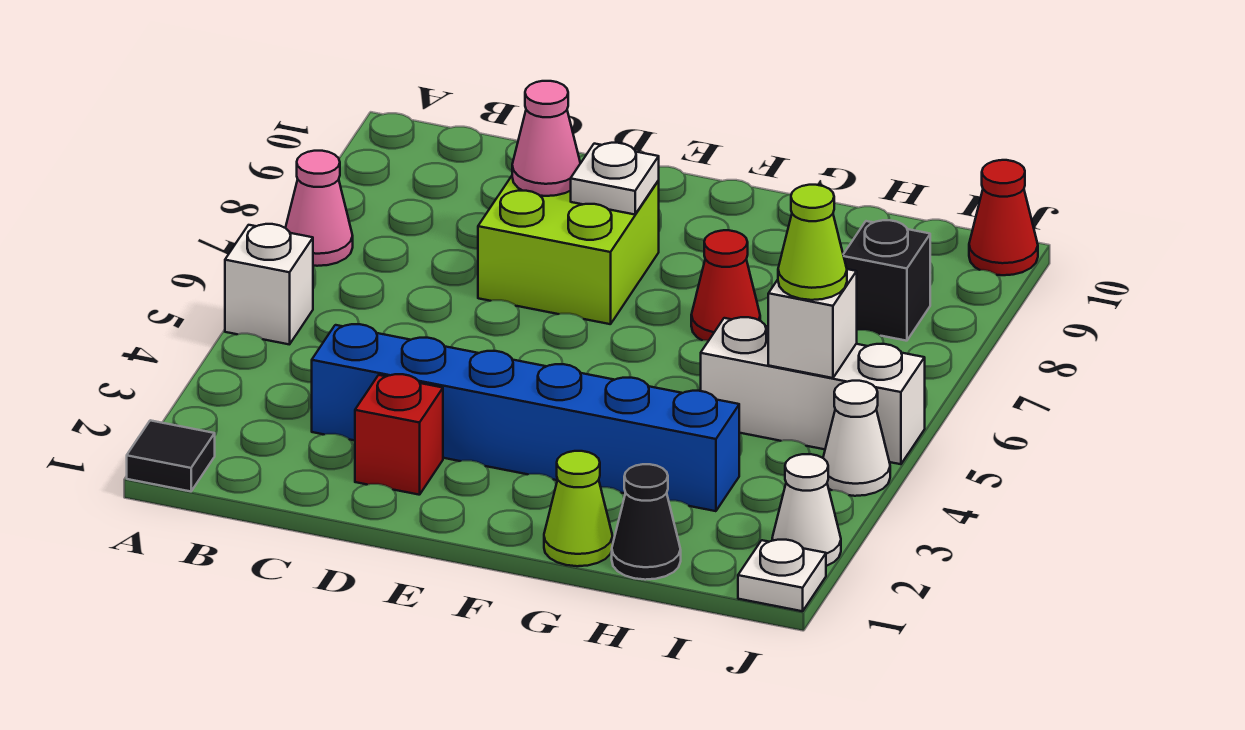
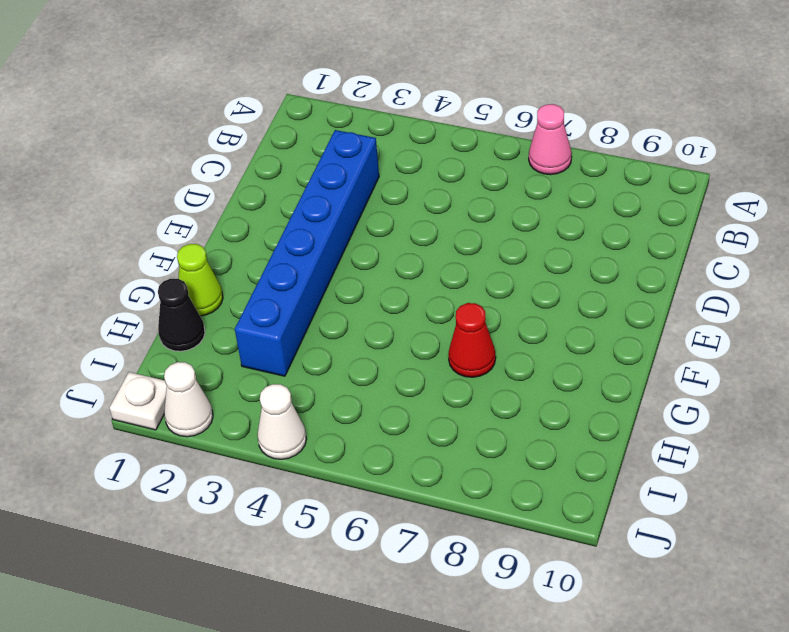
none -> black tile A1 level 1
none -> white brick A5 level 1
none -> red brick D2 level 1

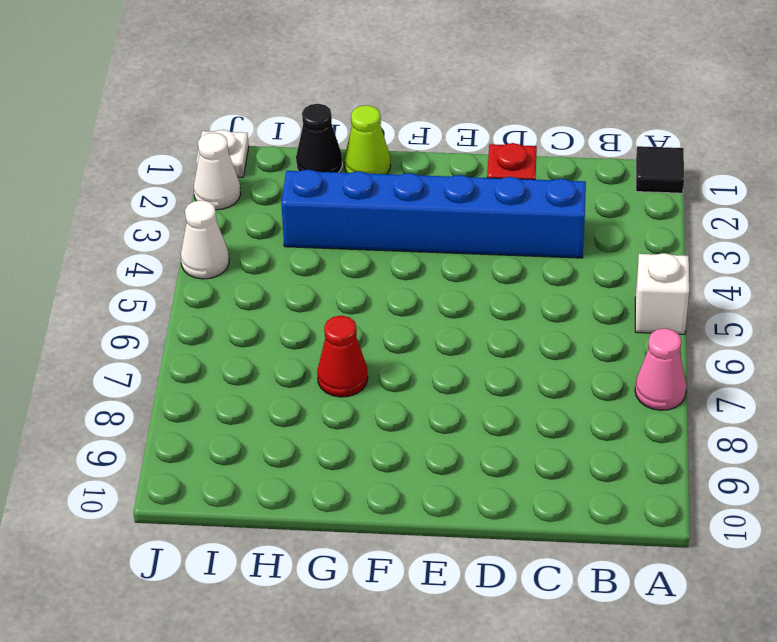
none -> lime brick D7:E8 level 1
none -> white brick H5:J5 level 1
none -> black brick I8 level 1

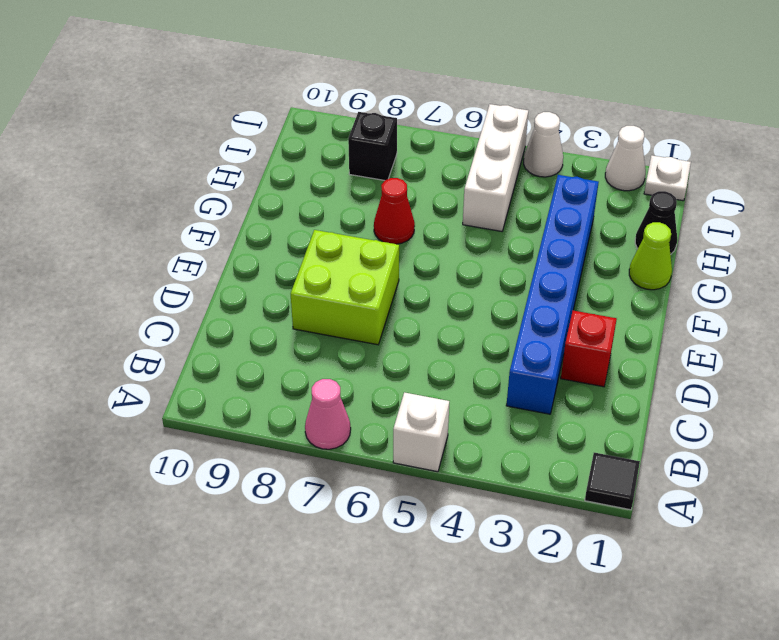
none -> red cone J10 level 1
none -> pink cone D8 level 2
none -> white plate E8 level 2

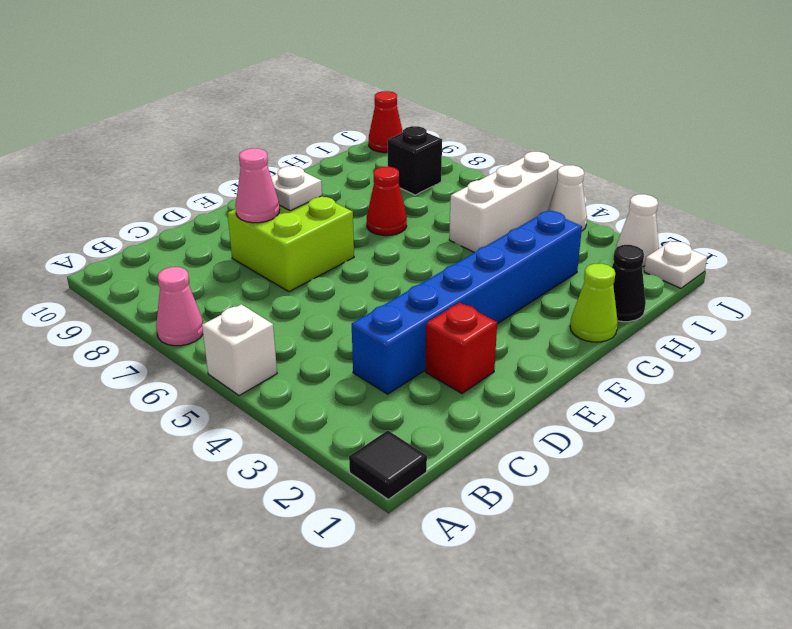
none -> white brick I5 level 2
none -> lime cone I5 level 3

